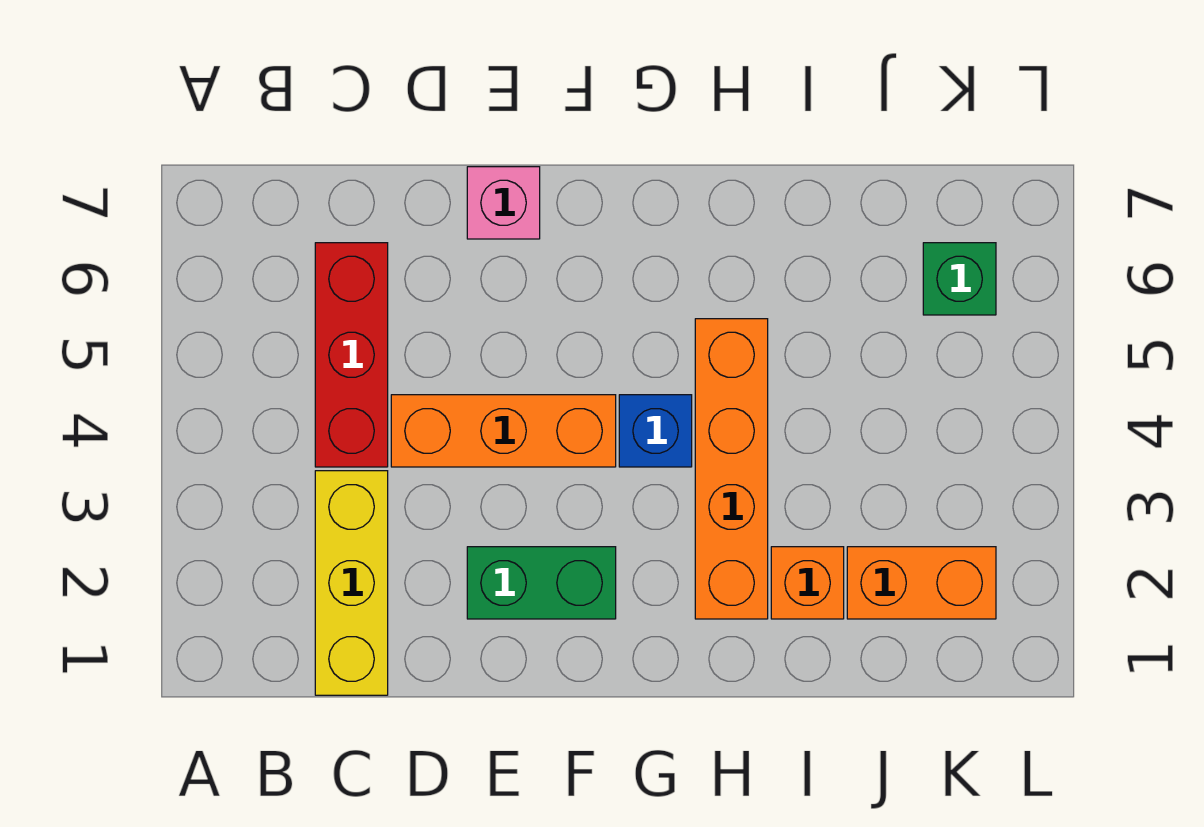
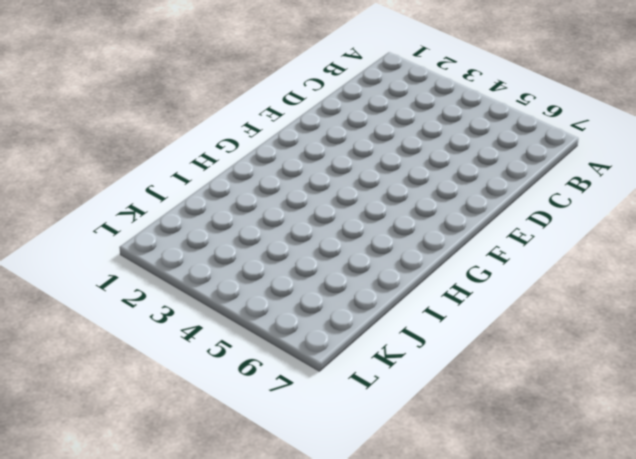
none -> yellow brick C1:C3 level 1
none -> red brick C4:C6 level 1

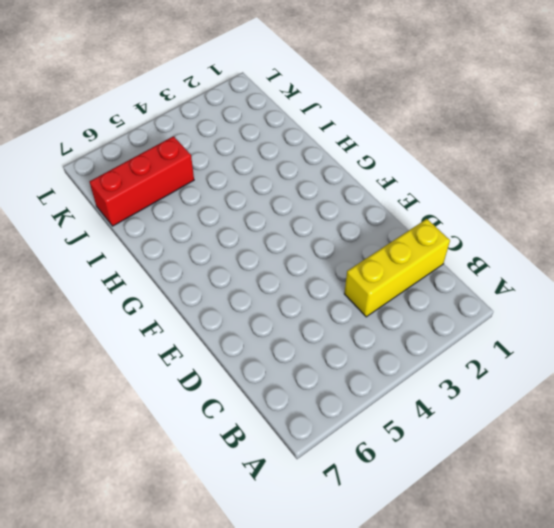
red brick J5:J7 level 1 -> red brick C4:C6 level 1
none -> orange brick D4:F4 level 1
none -> green brick E2:F2 level 1

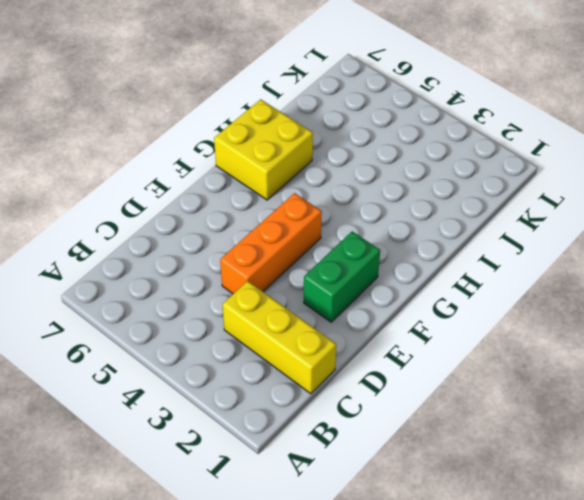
yellow brick G6:H7 level 1 -> none
none -> red brick C4:C6 level 1
none -> pink brick E7 level 1

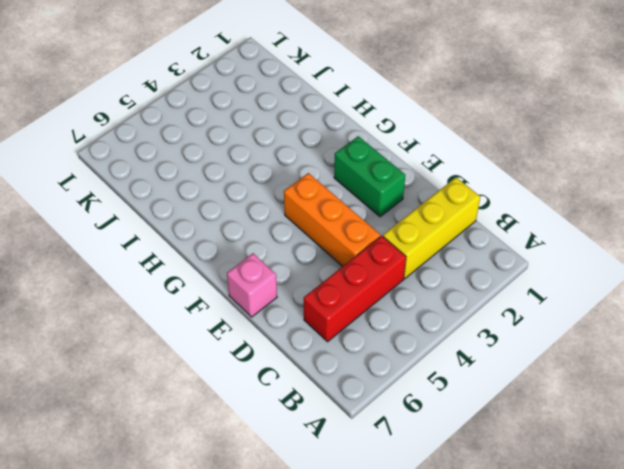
none -> blue brick G4 level 1
none -> orange brick H2:H5 level 1

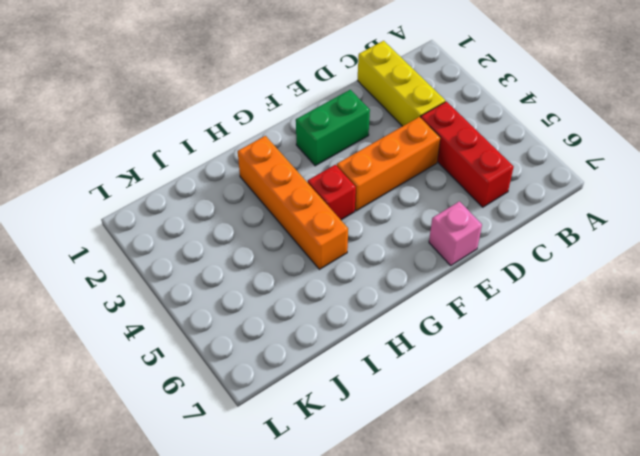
red brick G4 level 1 -> blue brick G4 level 1
none -> orange brick I2 level 1
none -> orange brick J2:K2 level 1

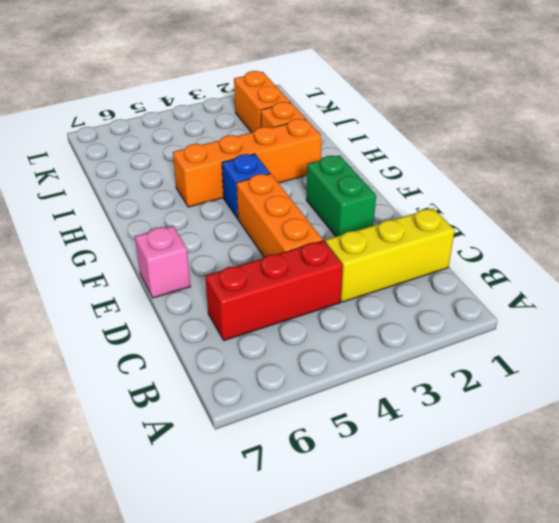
none -> green brick K6 level 1

